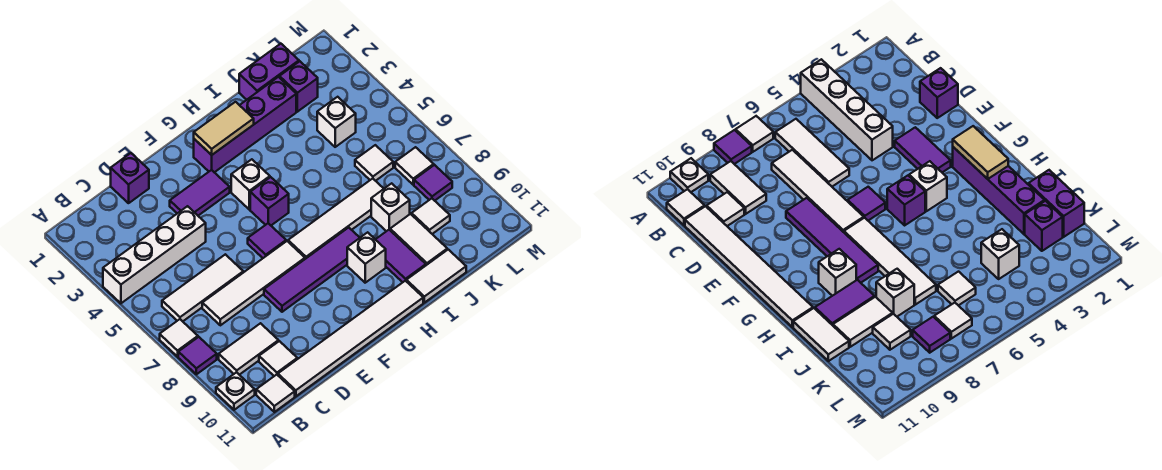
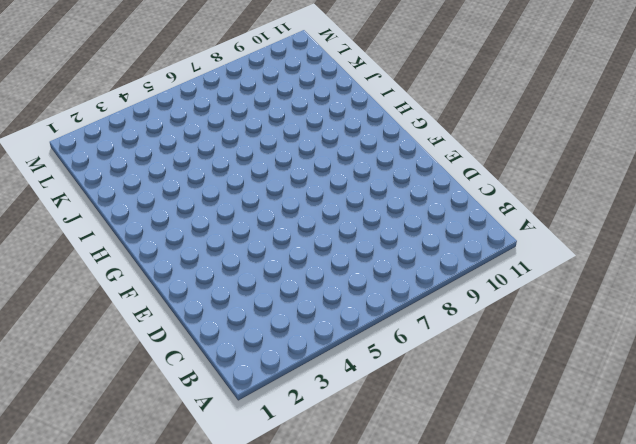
none -> white brick A4:D4 level 1
none -> white tile A7 level 1
none -> purple tile A8 level 1
none -> white plate A10 level 1

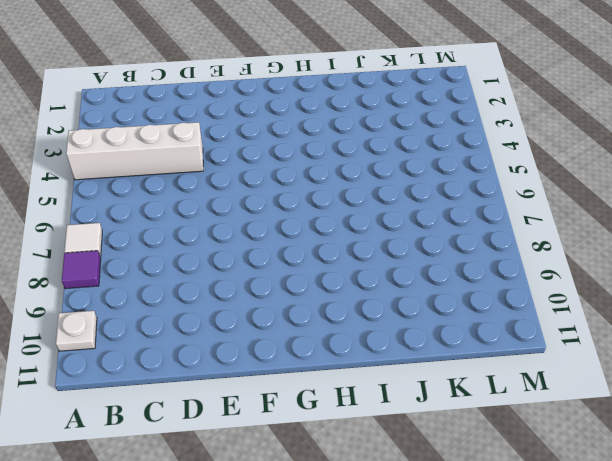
none -> white tile B6:D6 level 1
none -> white tile B9:C9 level 1
none -> white tile B11 level 1
none -> white tile C7:F7 level 1

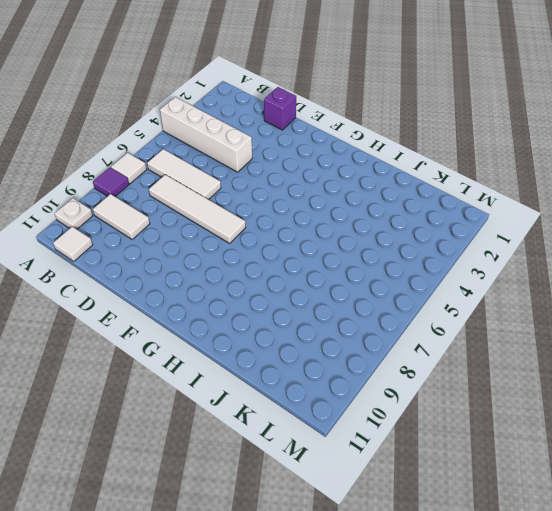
none -> white tile C10 level 1
none -> white tile C11:H11 level 1
none -> purple tile E3:F3 level 1
none -> purple tile E8:H8 level 1

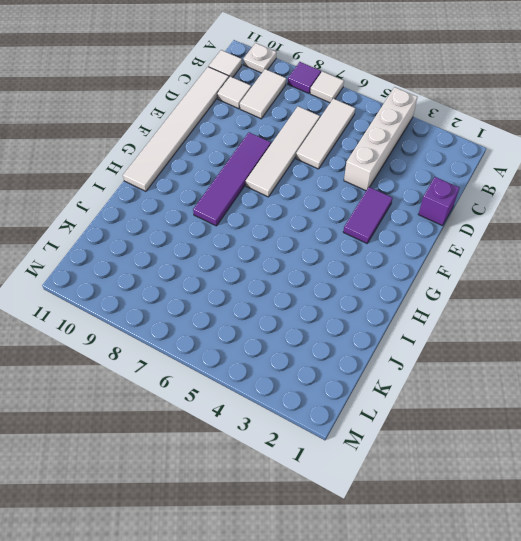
none -> purple tile F6 level 1
none -> purple brick G2:J2 level 1
none -> white brick G4 level 1
none -> purple brick G5 level 1

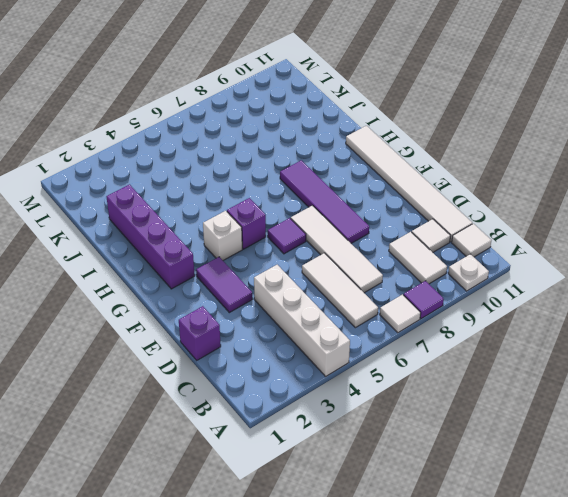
none -> white tile G7:J7 level 1
none -> white brick H9 level 1
none -> purple tile I9:I10 level 1
none -> white tile I11:J11 level 1

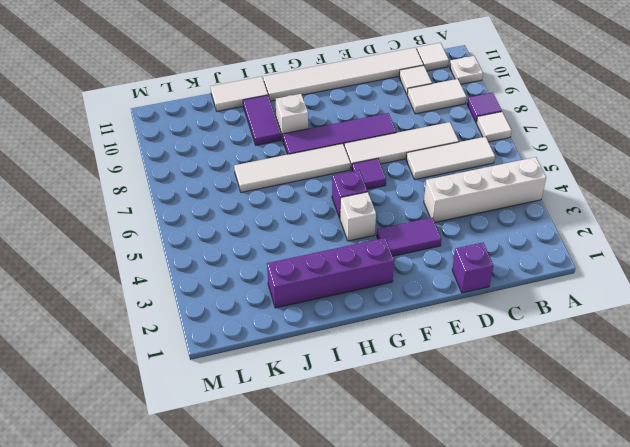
none -> purple brick J1:K1 level 1
none -> white brick J8 level 1
none -> white tile J9:J10 level 1
none -> purple brick K2 level 1

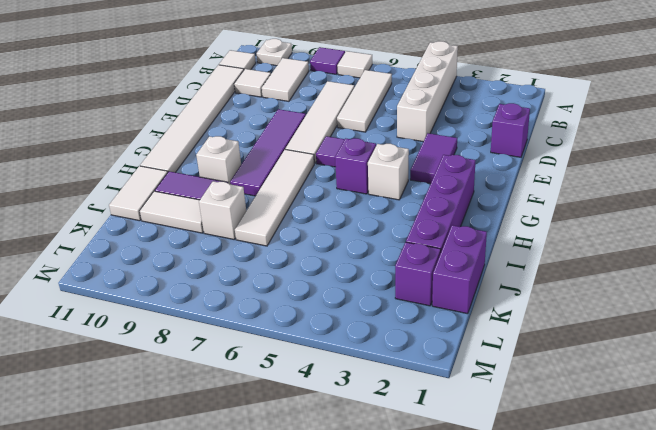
none -> white brick K4 level 1
none -> white tile K6 level 1
none -> white tile K9 level 1
none -> white tile L7 level 1

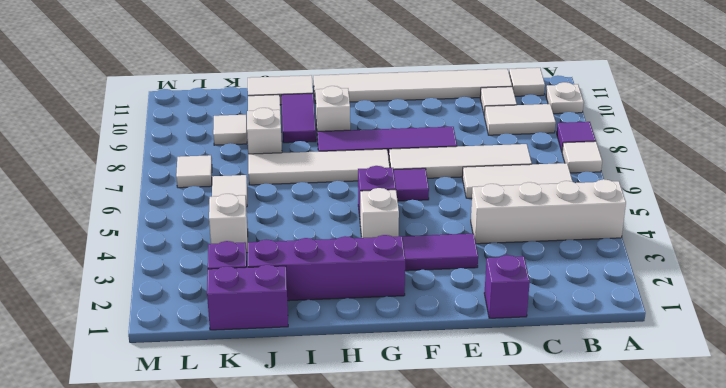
none -> purple tile L8 level 1
none -> tan tile G2:H2 level 2

